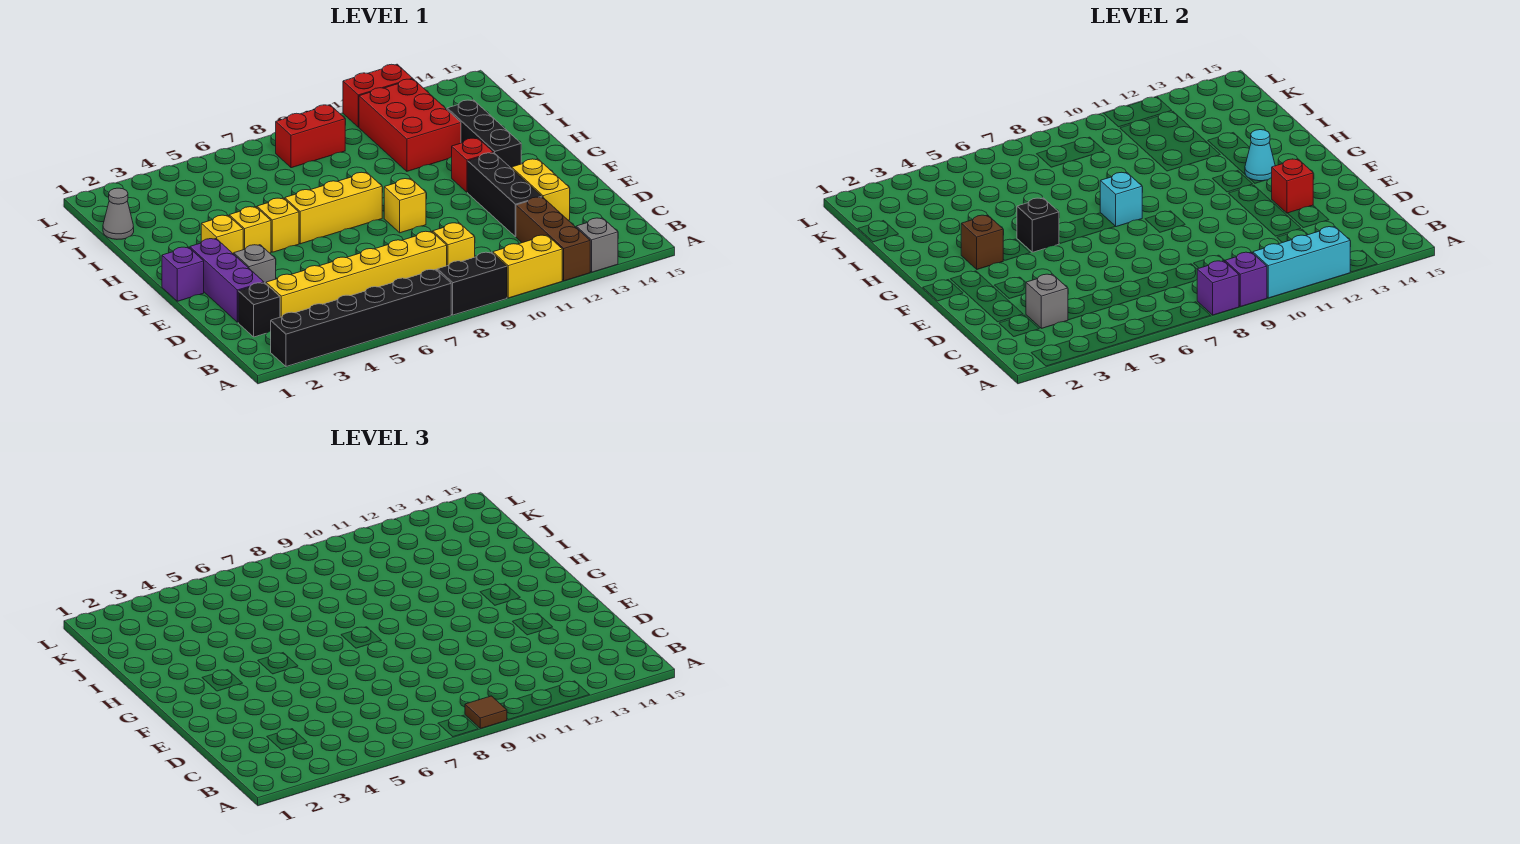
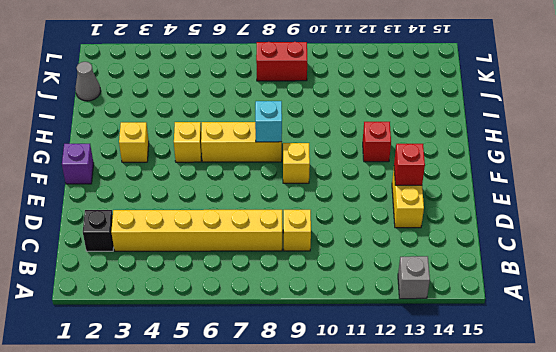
none -> black brick A2:A7 level 1
none -> black brick A8:A9 level 1
none -> yellow brick A10:A11 level 1
none -> brown brick A12:C12 level 1

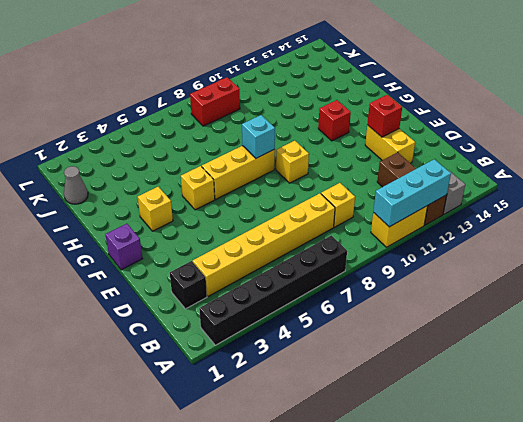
none -> black brick A8:A9 level 1
none -> purple brick D2:F2 level 1
none -> black brick D12:F12 level 1
none -> grey brick E3 level 1

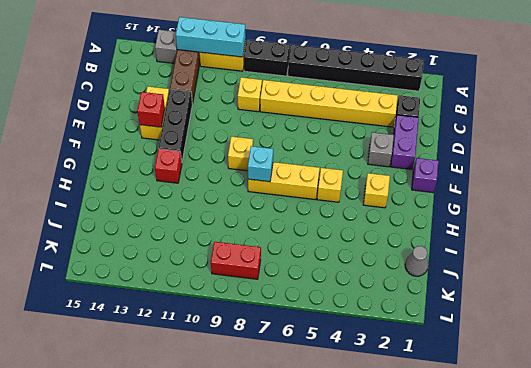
purple brick D2:E2 level 1 -> purple brick D2:F2 level 1
none -> yellow brick G4 level 1
none -> black brick G13:I13 level 1
none -> red brick I11:K12 level 1
none -> red brick L11:L12 level 1

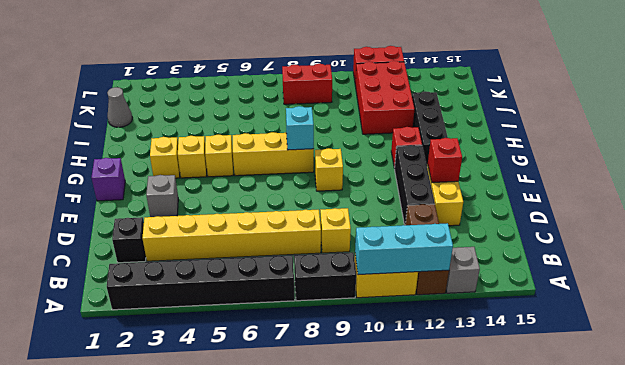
none -> purple brick D2:F2 level 1
none -> purple brick A8 level 2
none -> purple brick A9 level 2
none -> grey brick C3 level 2

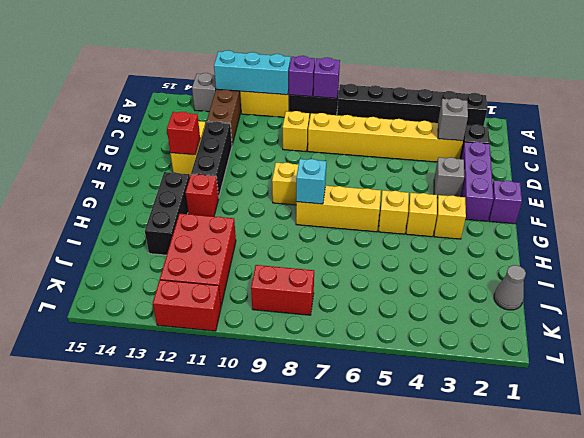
none -> brown brick G3 level 2
none -> black brick G5 level 2
none -> cyan cone G13 level 2
none -> brown tile A9 level 3

